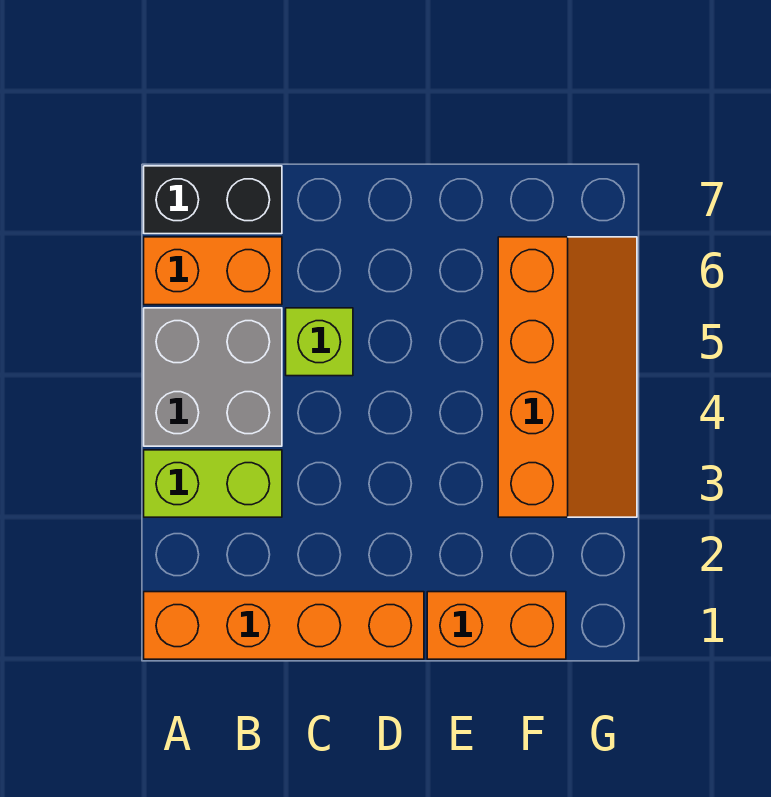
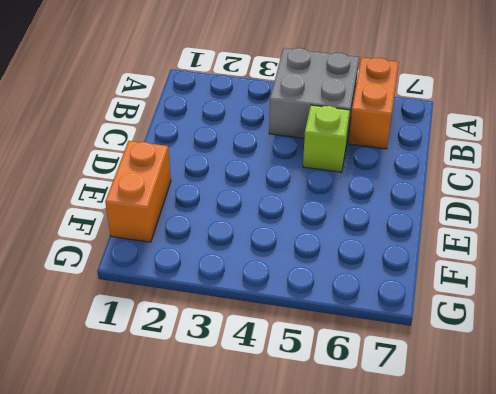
none -> orange brick A1:D1 level 1
none -> lime brick A3:B3 level 1

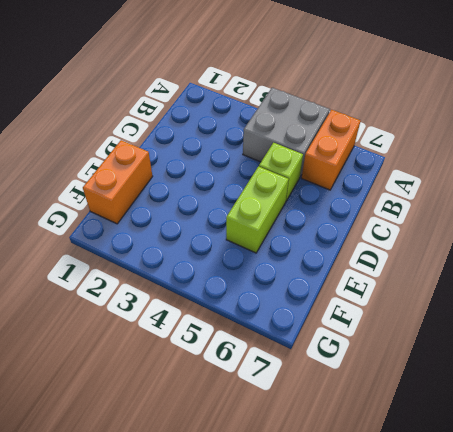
lime brick D5:E5 level 1 -> lime brick A3:B3 level 1
none -> orange brick A1:D1 level 1
none -> black brick A7:B7 level 1

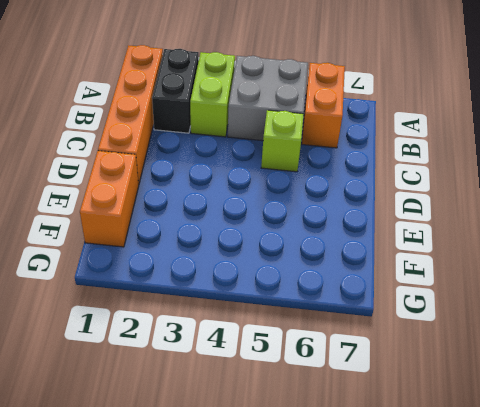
black brick A2:B2 level 1 -> black brick A7:B7 level 1
none -> orange slope F3:G6 level 1 top F

